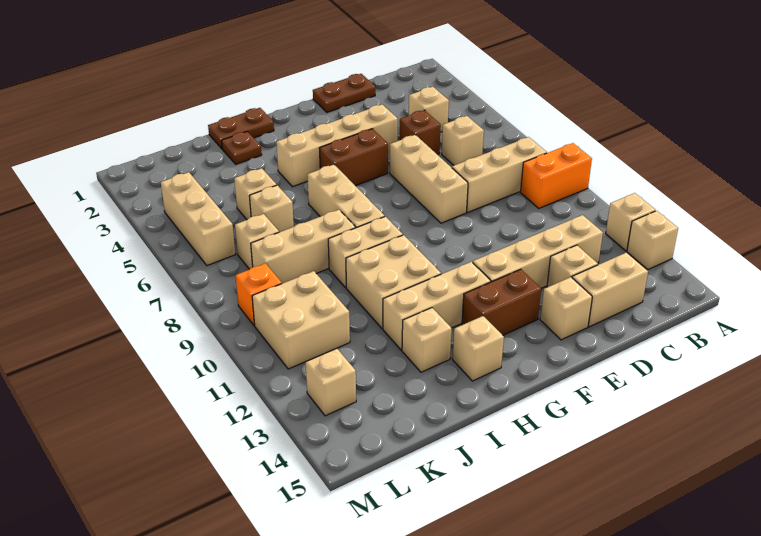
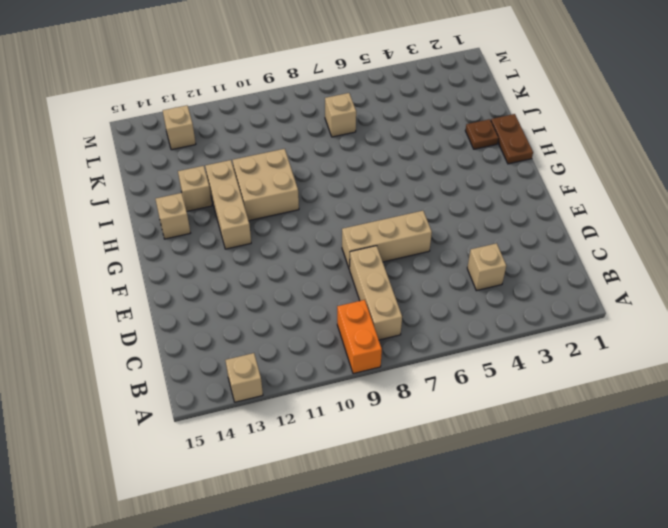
none -> tan brick A12 level 1
none -> tan brick C6 level 1
none -> tan brick C12:F12 level 1
none -> tan brick C14:D14 level 1

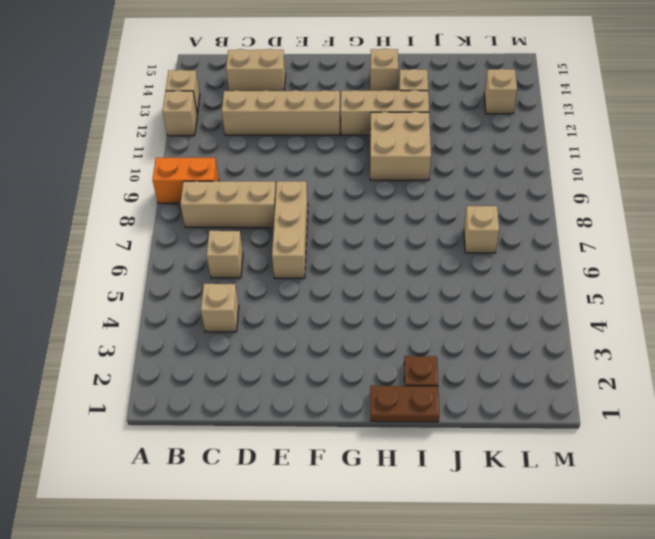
none -> brown plate D1:E1 level 1
none -> brown brick D5 level 1
none -> tan brick D13 level 1
none -> tan brick E4:H4 level 1

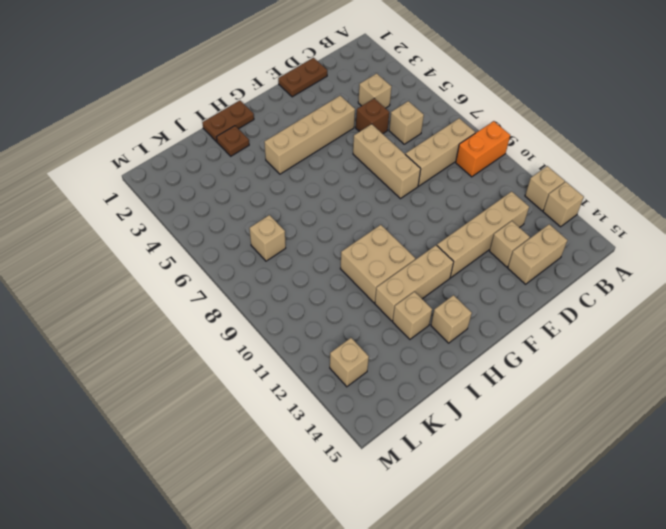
none -> tan brick E14 level 1
none -> brown brick F5:G5 level 1
none -> brown brick F13:G13 level 1
none -> tan brick H6:H8 level 1

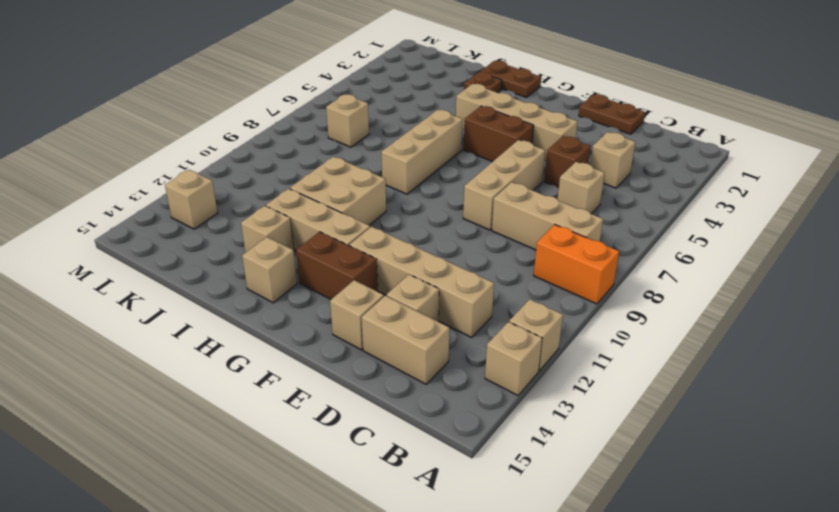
none -> tan brick H9:I9 level 1
none -> tan brick I8:K8 level 1
none -> tan brick J5 level 1
none -> tan brick J6 level 1

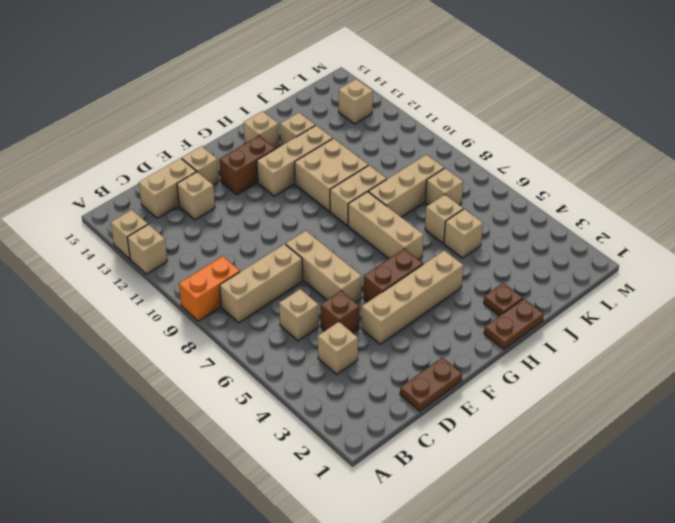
none -> tan brick C12:F12 level 1
none -> tan brick K10:L11 level 1
none -> tan brick L4:L6 level 1
none -> orange brick L9 level 1

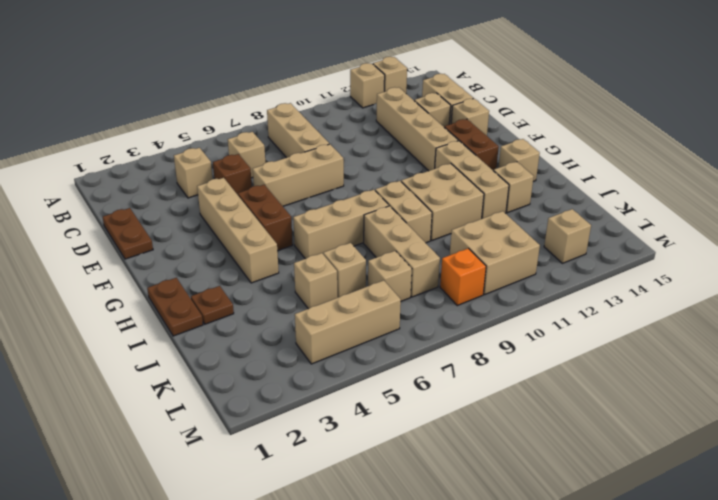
none -> orange brick A9:B9 level 1

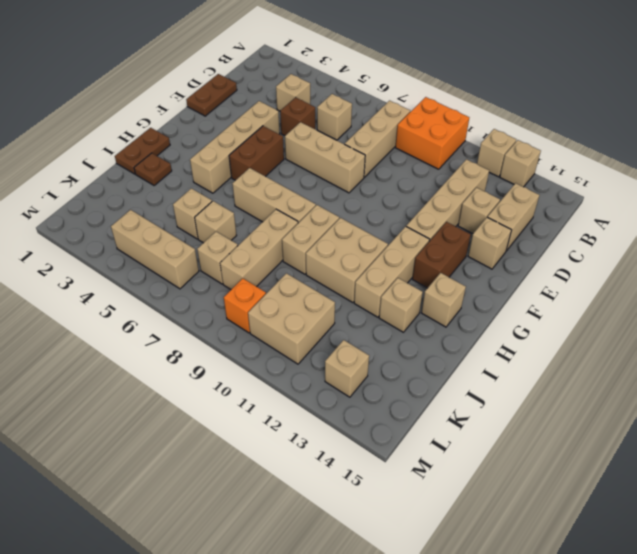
orange brick A9:B10 level 1 -> orange brick A9:B9 level 1

